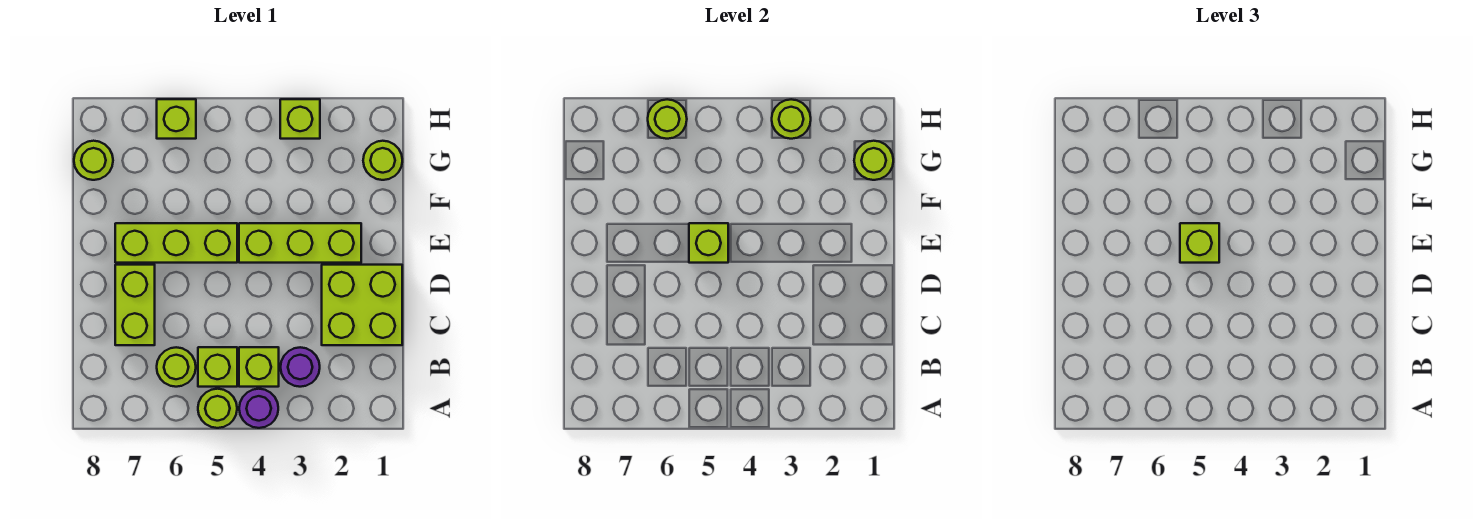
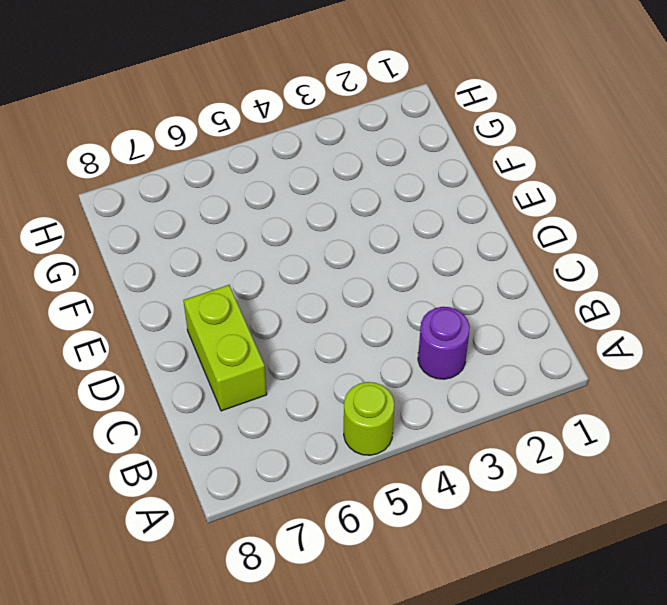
none -> purple round brick A4 level 1
none -> lime brick B4 level 1
none -> lime brick B5 level 1

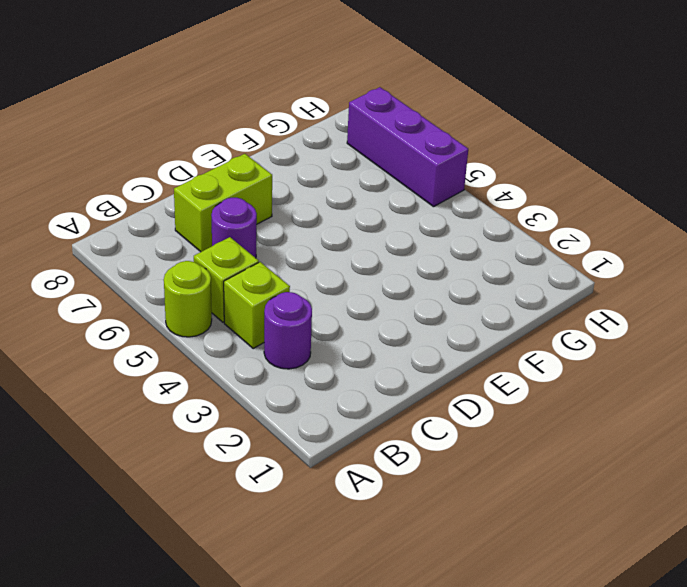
purple round brick C6 level 1 -> purple round brick A4 level 1
purple brick H5:H7 level 1 -> lime brick H6 level 1
none -> lime round brick B6 level 1
none -> lime brick C1:D2 level 1
none -> lime brick E2:E4 level 1

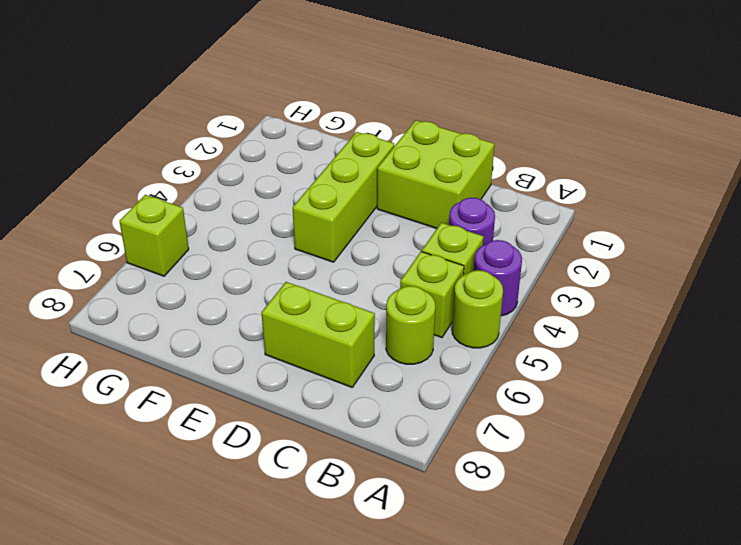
none -> lime brick E5:E7 level 1
none -> lime round brick G1 level 1
none -> lime round brick G8 level 1

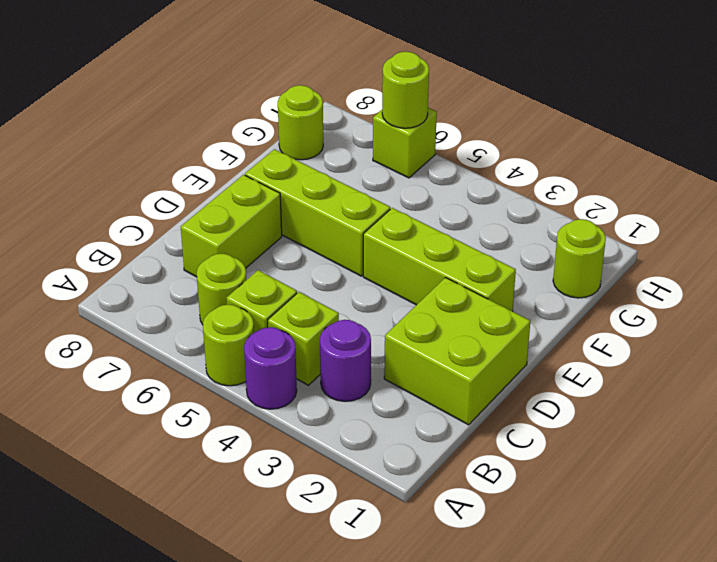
none -> lime brick H3 level 1
none -> lime brick E5 level 2
none -> lime round brick G1 level 2

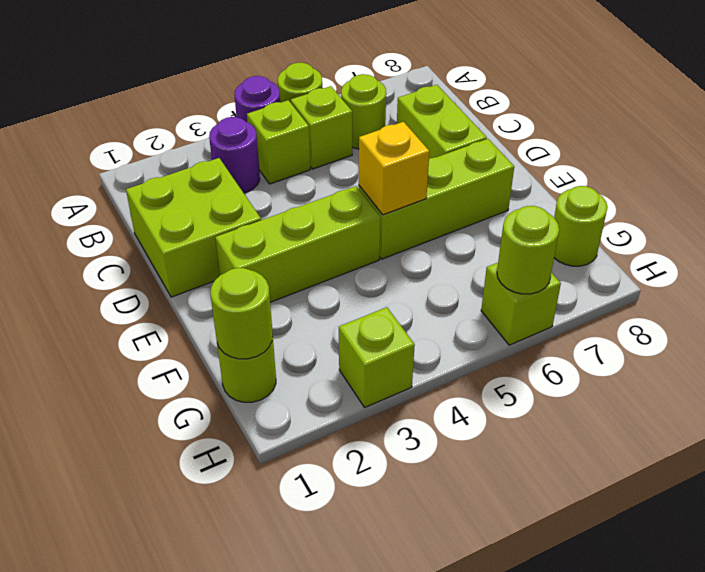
yellow brick E5 level 2 -> lime brick E5 level 2
none -> lime round brick H3 level 2
none -> lime brick E5 level 3

